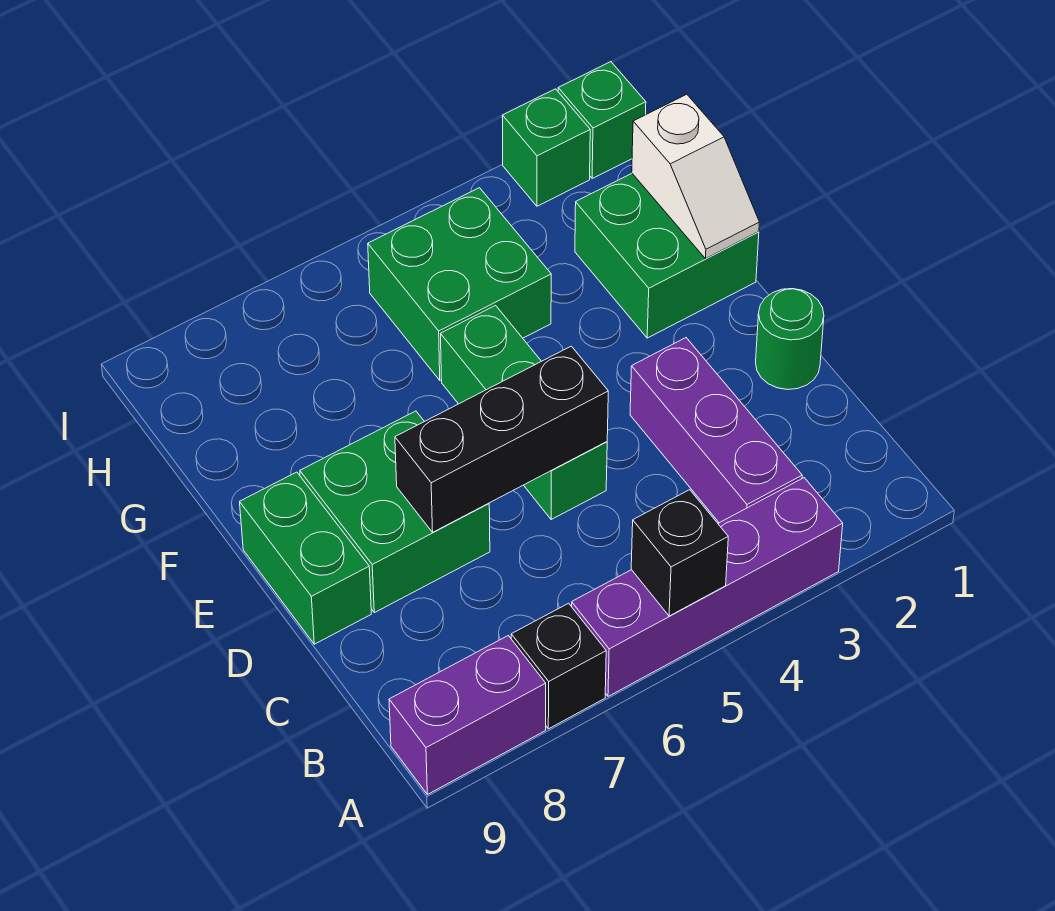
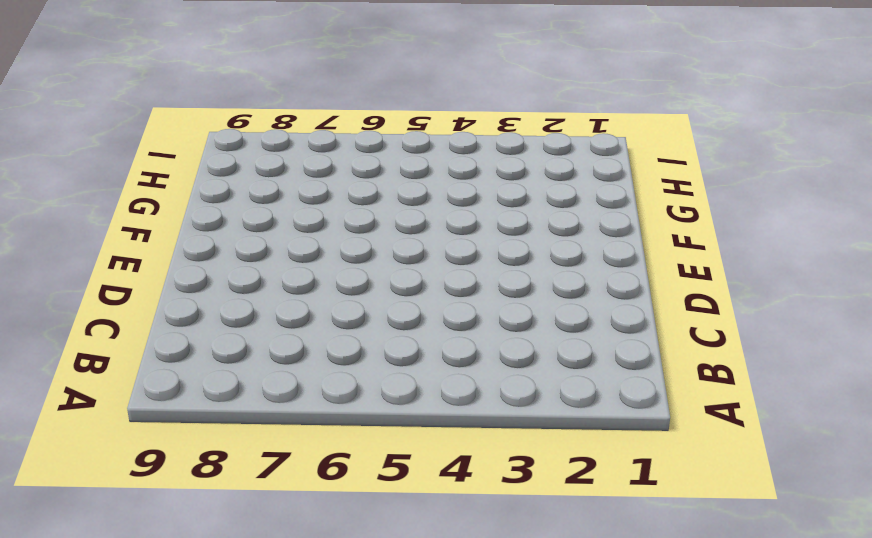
none -> purple brick A3:A6 level 1
none -> black brick A7 level 1
none -> purple brick A8:A9 level 1

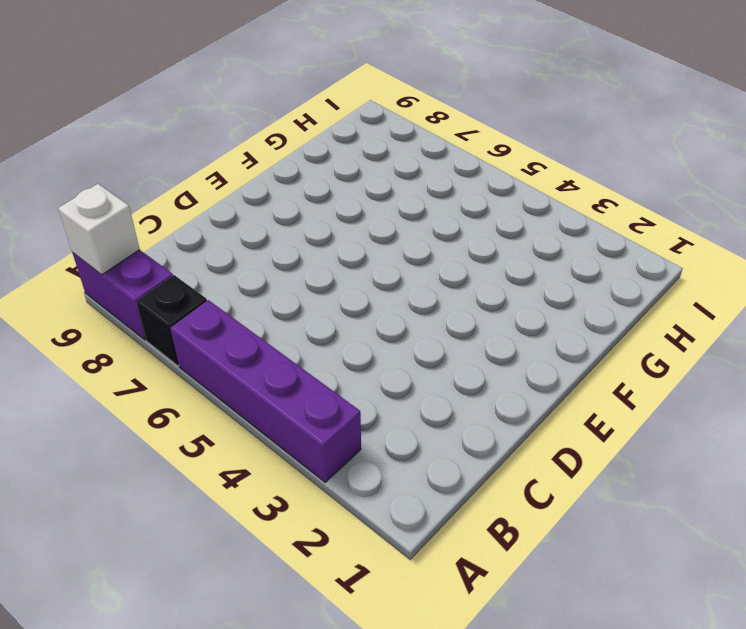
white brick A9 level 2 -> none
none -> purple brick B3:D3 level 1
none -> green round brick D1 level 1
none -> green brick D5:F5 level 1

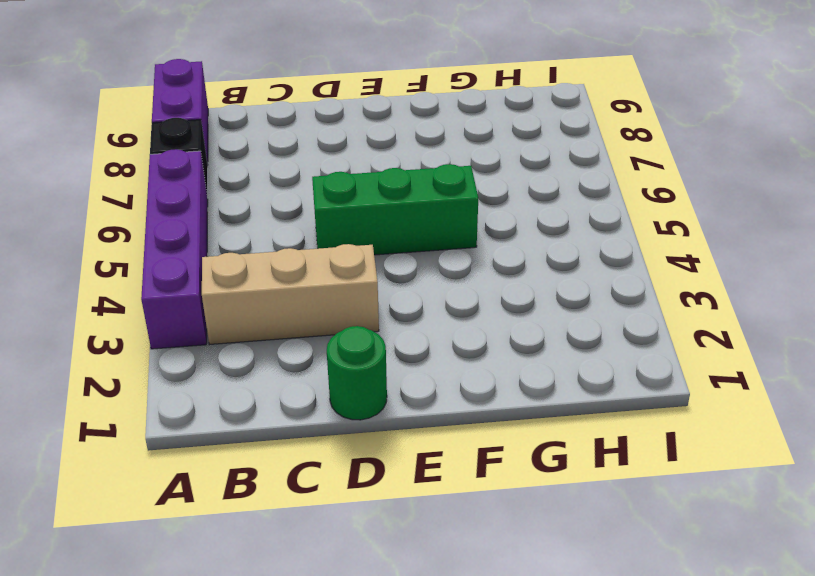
tan brick B3:D3 level 1 -> purple brick B3:D3 level 1
none -> green brick D7:E8 level 1
none -> green brick D9:E9 level 1
none -> green brick F1:G2 level 1

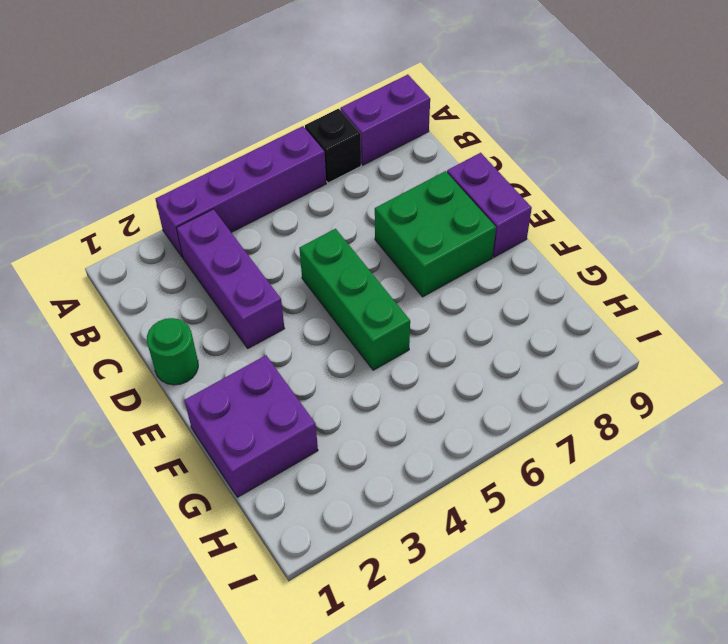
purple brick D9:E9 level 1 -> green brick D9:E9 level 1
purple brick F1:G2 level 1 -> green brick F1:G2 level 1
none -> green brick G4:H5 level 1
none -> green brick I1 level 1
none -> green brick I2 level 1

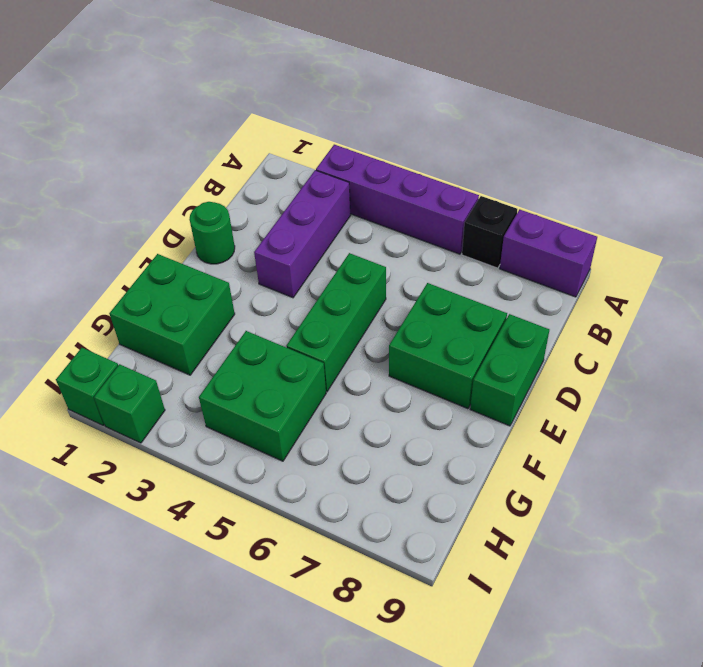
none -> black brick A5 level 2
none -> black brick D5:D7 level 2
none -> white slope F1:G1 level 2 top G

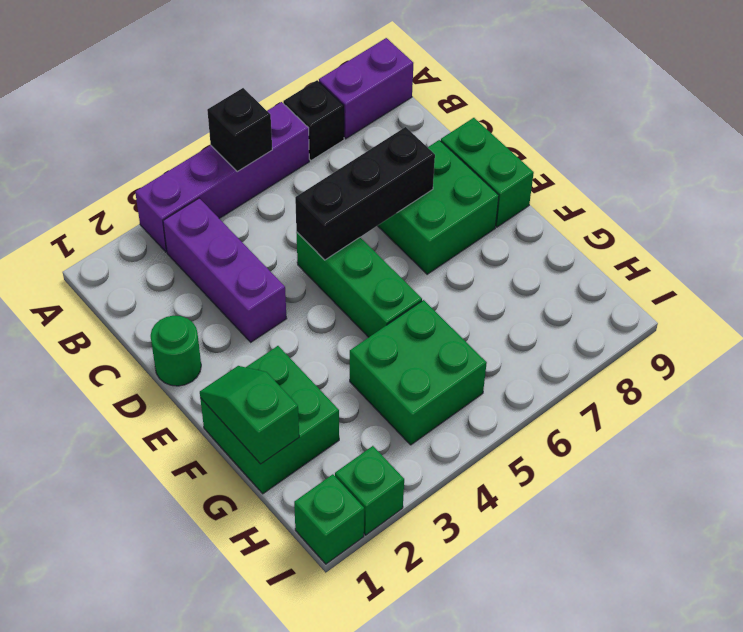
green slope F1:G1 level 2 top G -> white slope F1:G1 level 2 top G

